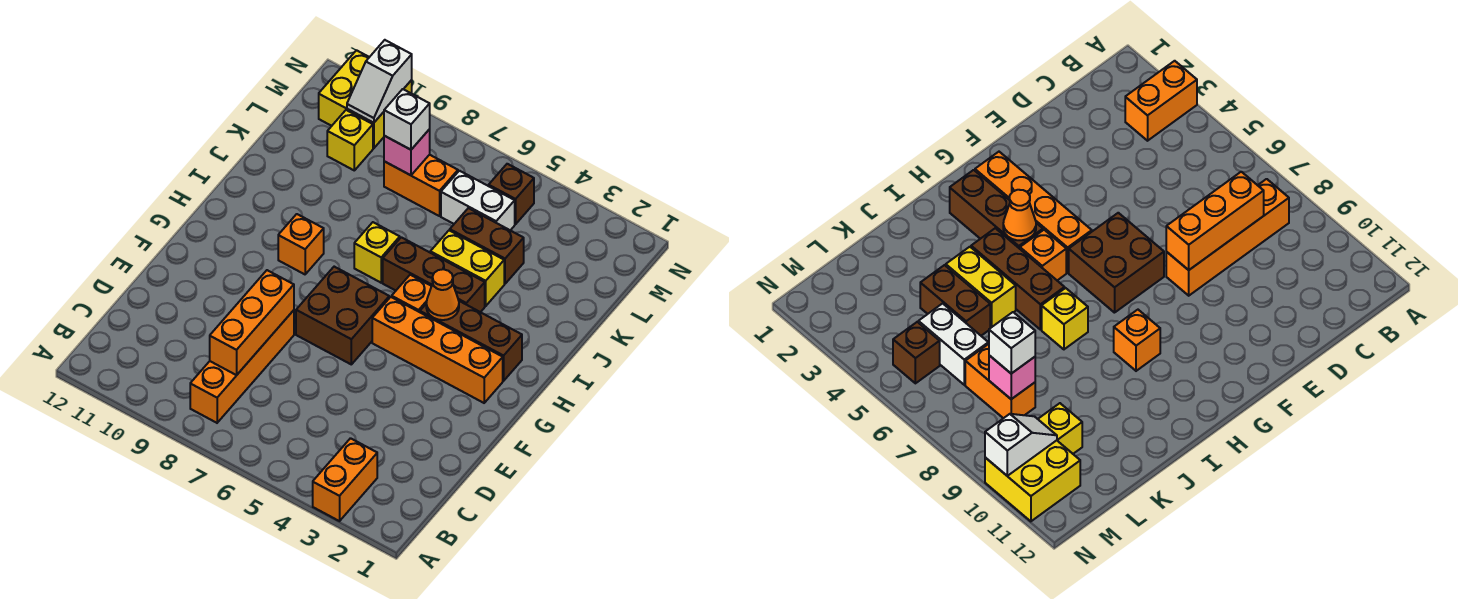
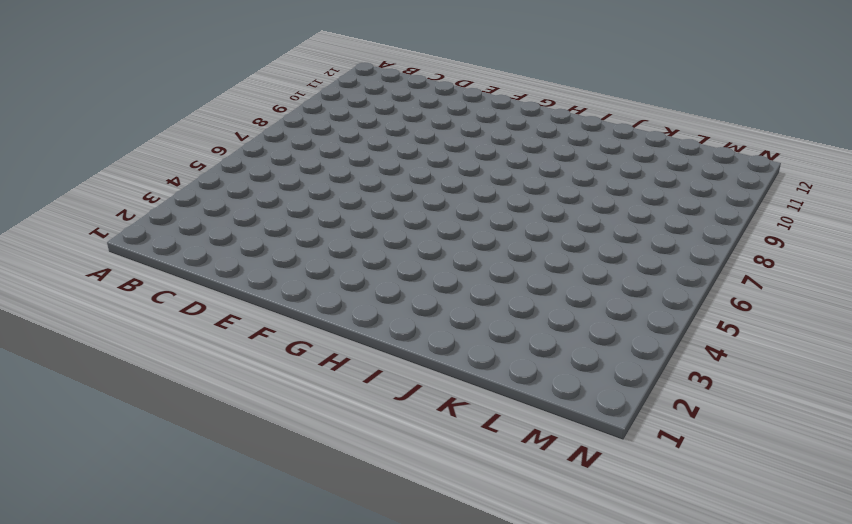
none -> orange brick A3:B3 level 1
none -> orange brick B8:E8 level 1
none -> brown brick F6:G7 level 1

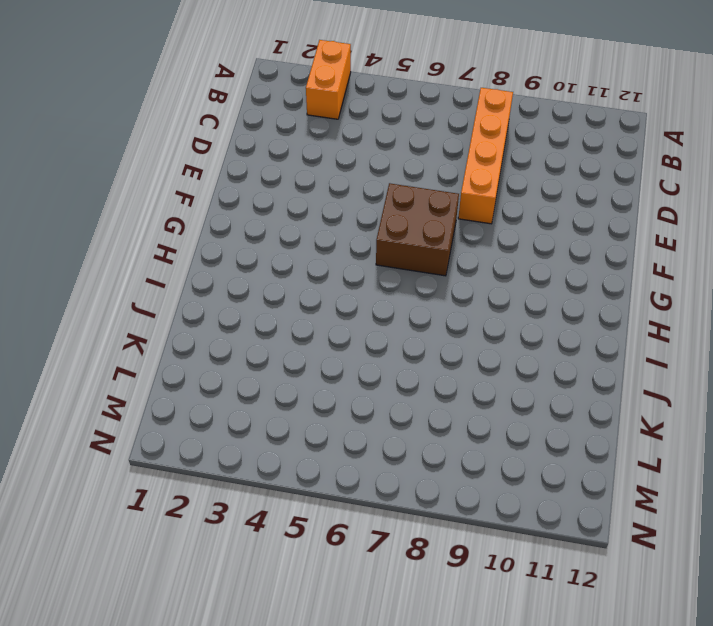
none -> orange brick G2:G5 level 1
none -> brown brick H2:H4 level 1
none -> orange brick H5 level 1

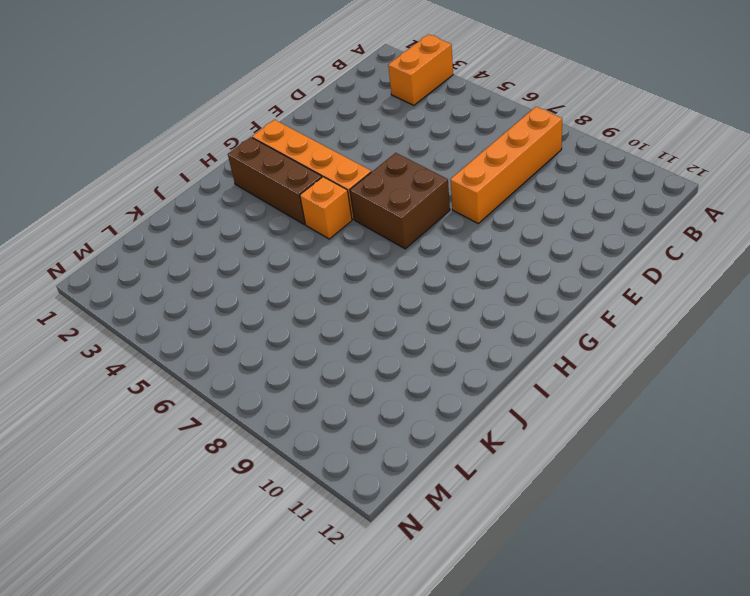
none -> orange brick H9 level 1
none -> brown brick I4:I6 level 1
none -> yellow brick I7 level 1

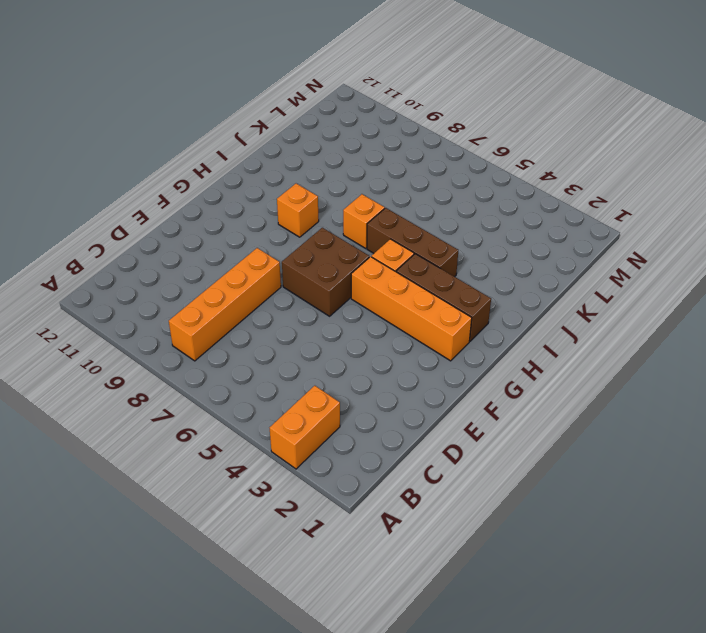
orange brick I7 level 1 -> yellow brick I7 level 1
none -> yellow brick J4:J5 level 1
none -> brown brick K4:K5 level 1
none -> white brick L5:L6 level 1

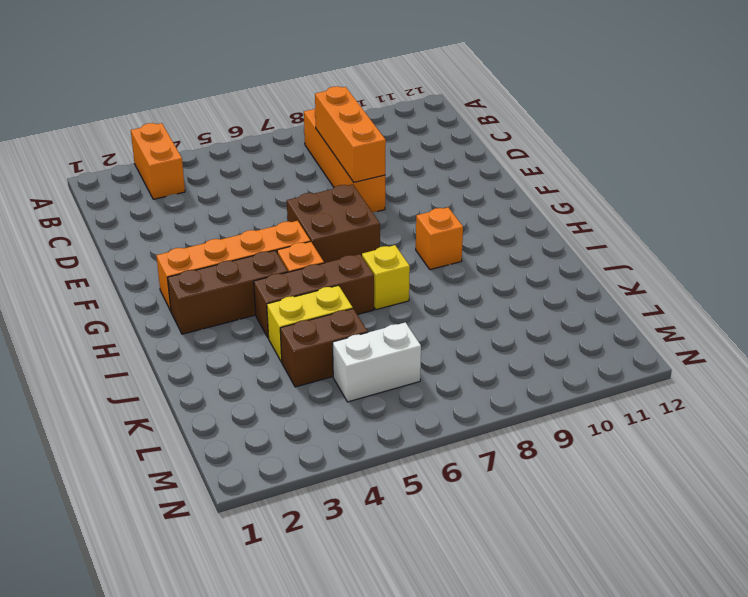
none -> orange brick L7:L8 level 1
none -> yellow brick L10 level 1
none -> brown brick M5 level 1

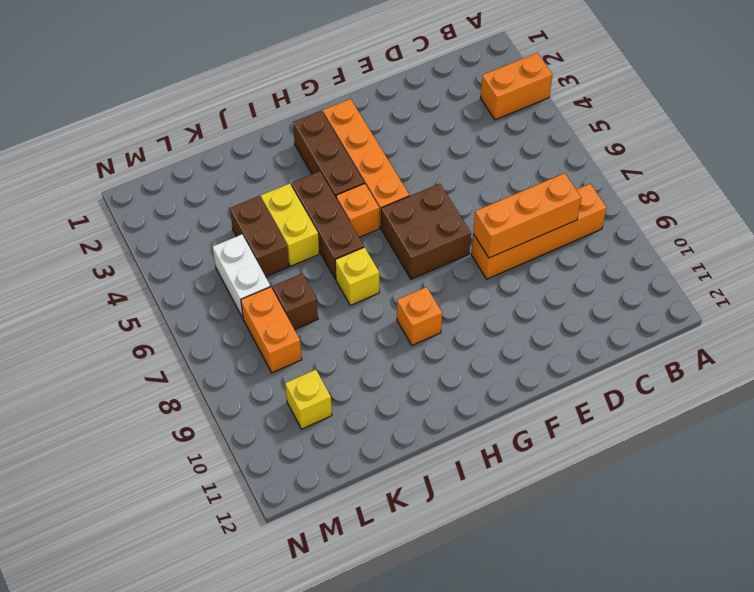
brown brick K7 level 1 -> brown brick M5 level 1
none -> yellow brick M10:N11 level 1
none -> orange cone H4 level 2
none -> pink brick L8 level 2

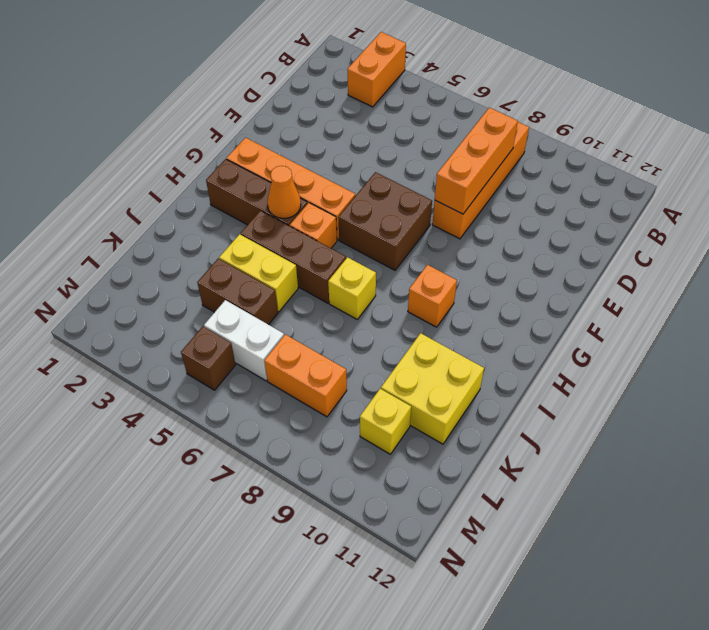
yellow brick J10:K11 level 1 -> yellow brick M10:N11 level 1
none -> pink brick L8 level 2
none -> white slope M10:N10 level 2 top N
none -> white brick L8 level 3

